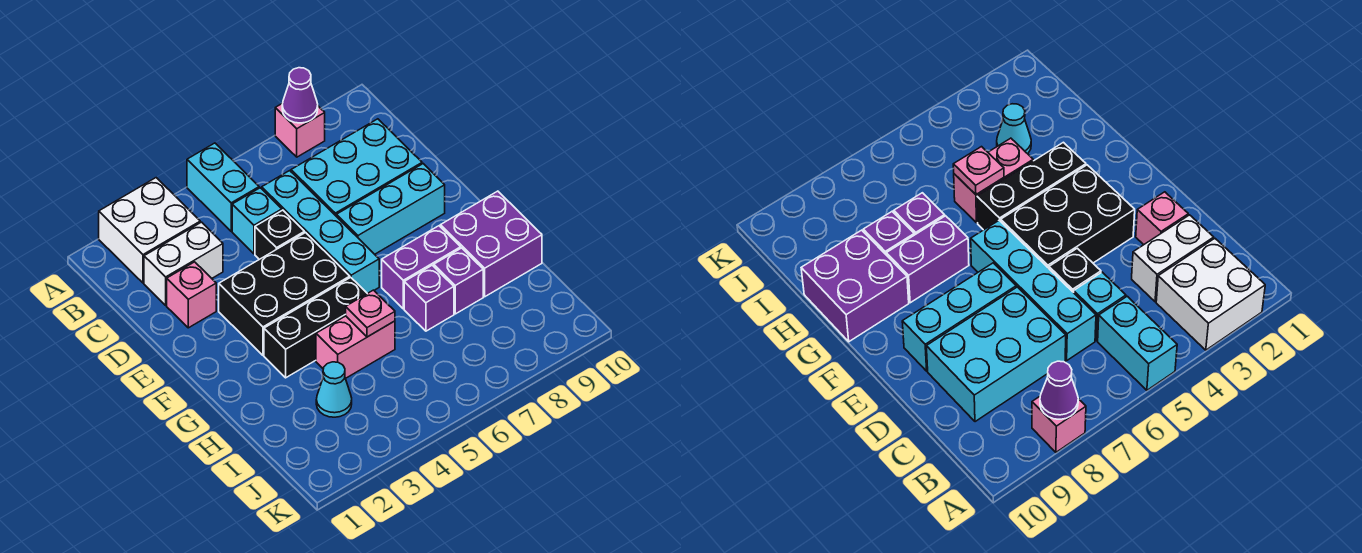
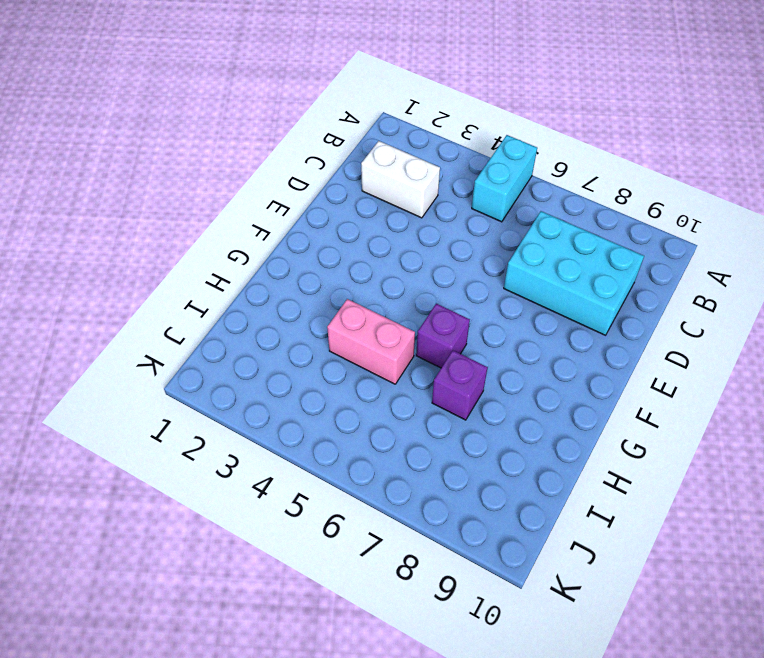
purple brick G6 level 1 -> purple brick H8 level 1
none -> white brick A2:B3 level 1
none -> pink brick A8 level 1
none -> cyan brick C5 level 1

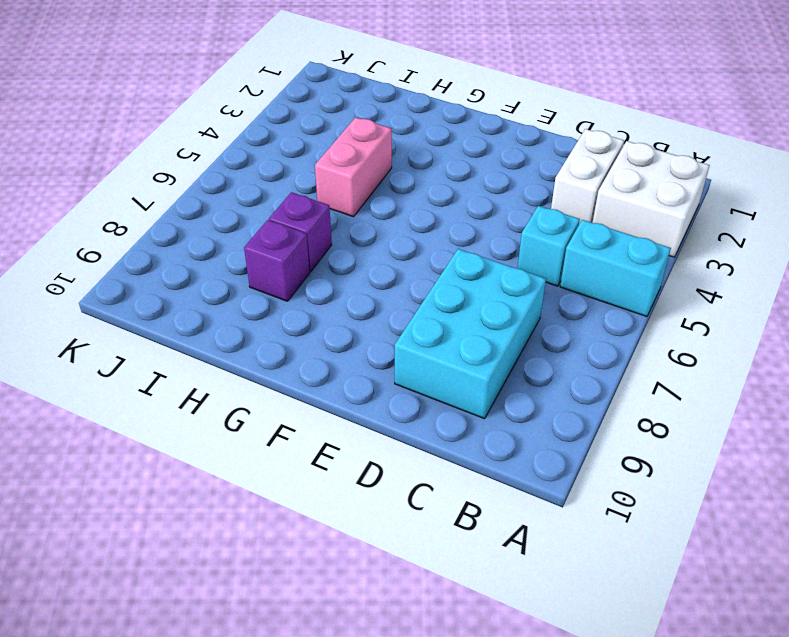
none -> pink brick A8 level 1
none -> cyan brick C6:F6 level 1
none -> pink brick D2 level 1

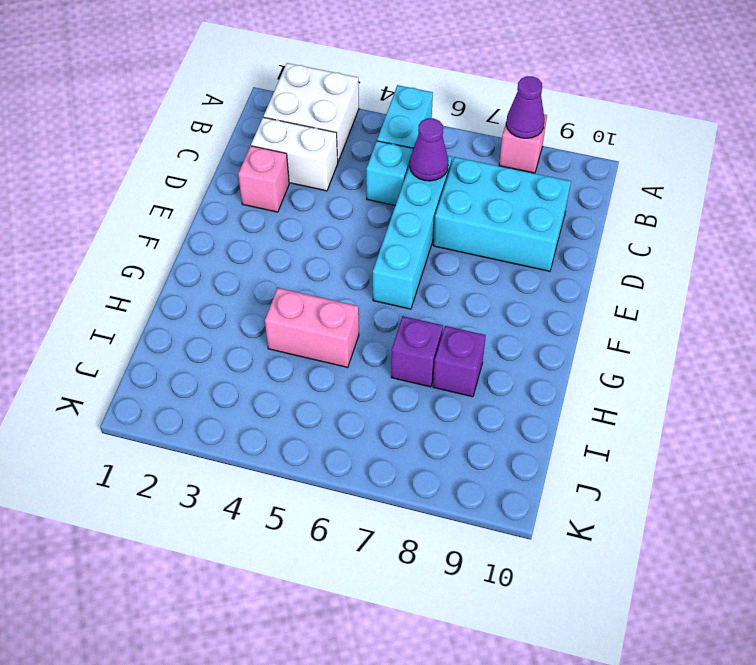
purple cone C6 level 2 -> none
none -> black brick D5 level 1
none -> black brick E3:F5 level 1
none -> cyan brick E7:E9 level 1

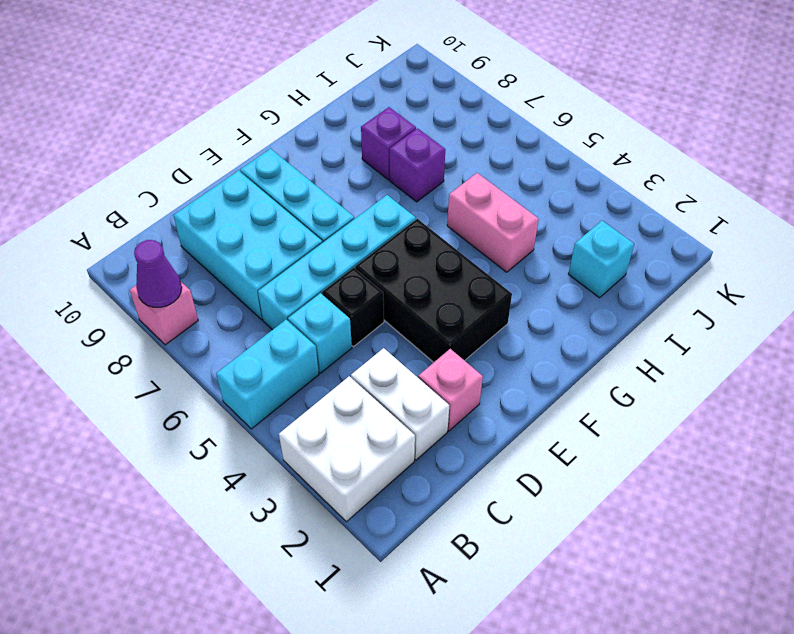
cyan brick I2 level 1 -> none
none -> black brick G3:G5 level 1
none -> purple brick G7:G8 level 1
none -> purple brick G9:H10 level 1

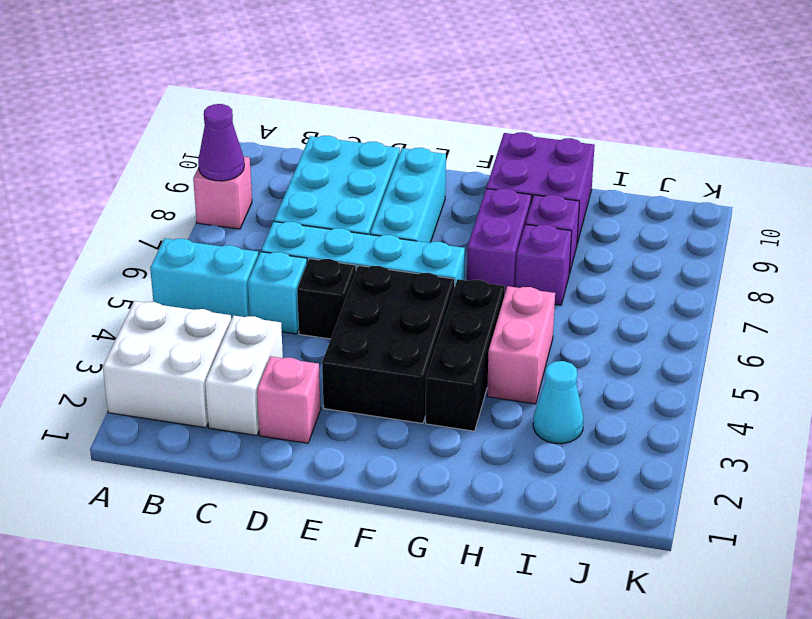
none -> pink plate H5 level 2

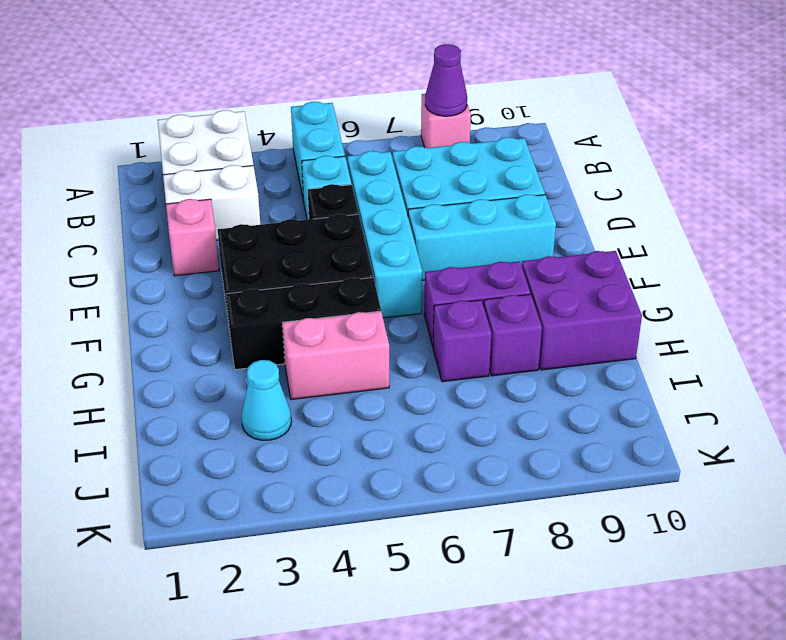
none -> pink plate H5 level 2

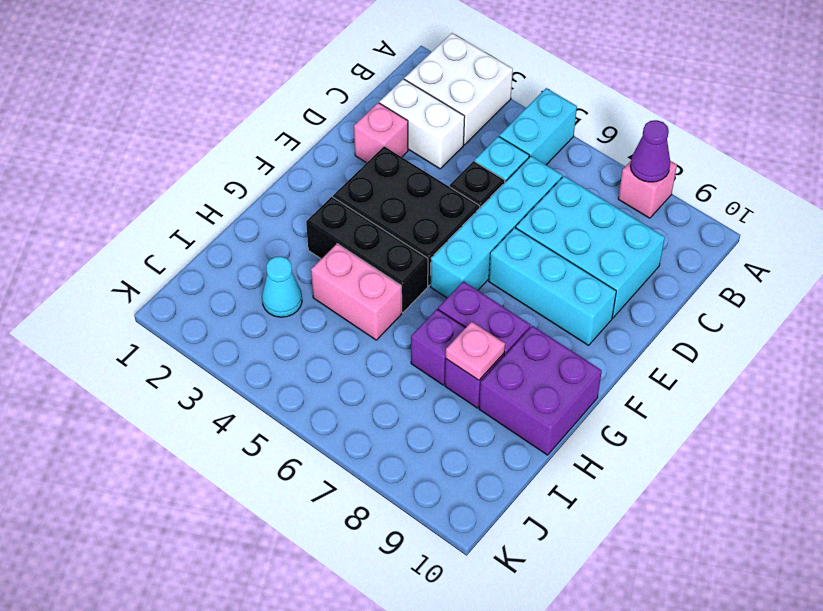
pink plate H8 level 2 -> pink plate H5 level 2

